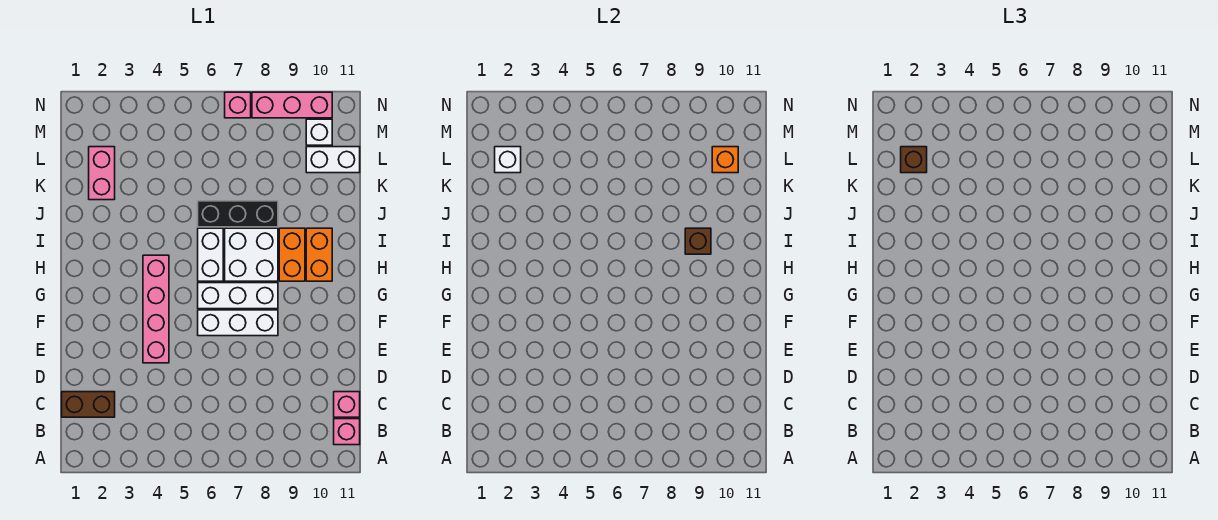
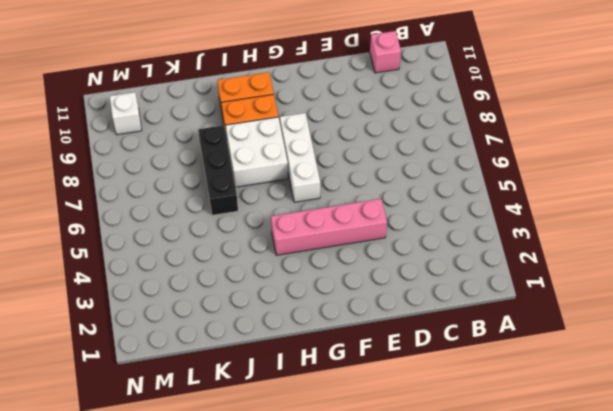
none -> pink brick B11 level 1
none -> brown brick C1:C2 level 1
none -> white brick F6:F8 level 1

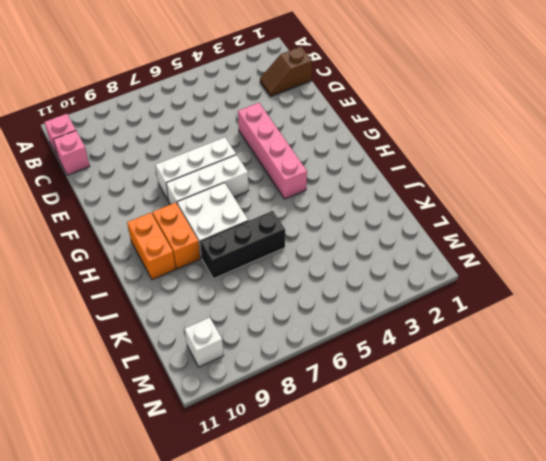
brown slope C1:C2 level 1 top 1 -> brown brick C1:C2 level 1
none -> white brick H6:I6 level 1
none -> pink brick K2:L2 level 1
none -> white brick L10:L11 level 1

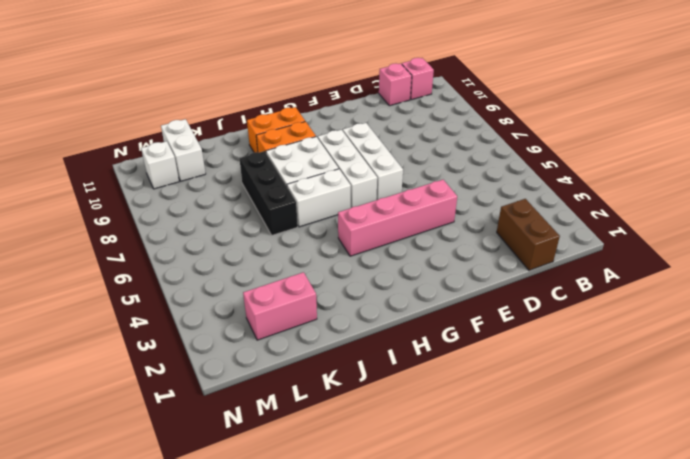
none -> pink brick N7 level 1
none -> pink brick N8:N10 level 1
none -> brown brick I9 level 2

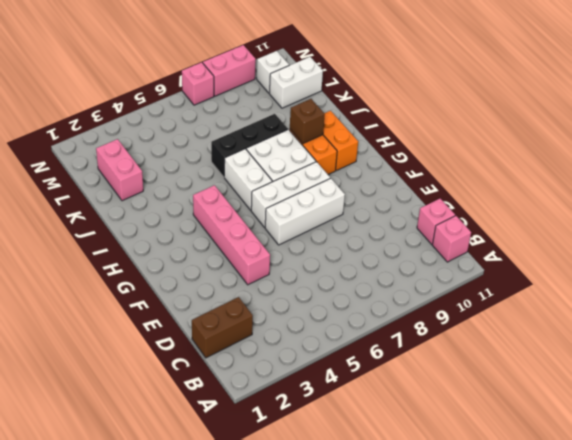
pink brick N8:N9 level 1 -> pink brick N8:N10 level 1
none -> white brick L2 level 2
none -> orange brick L10 level 2
none -> brown brick L2 level 3

